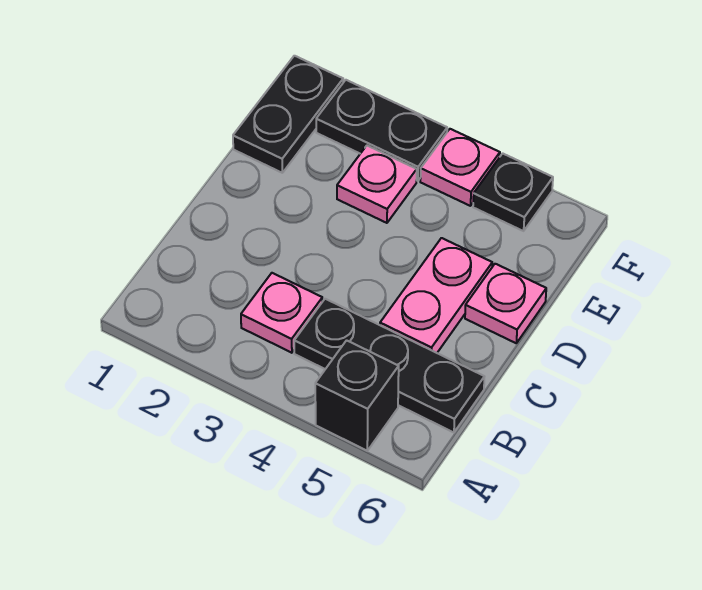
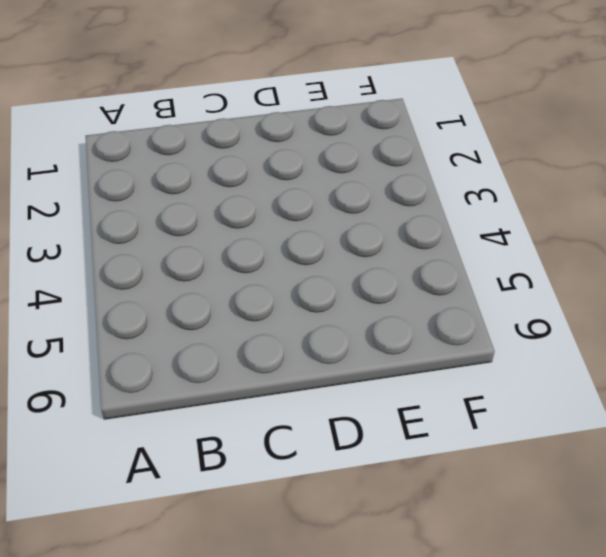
none -> black brick A5 level 1
none -> pink plate B3 level 1

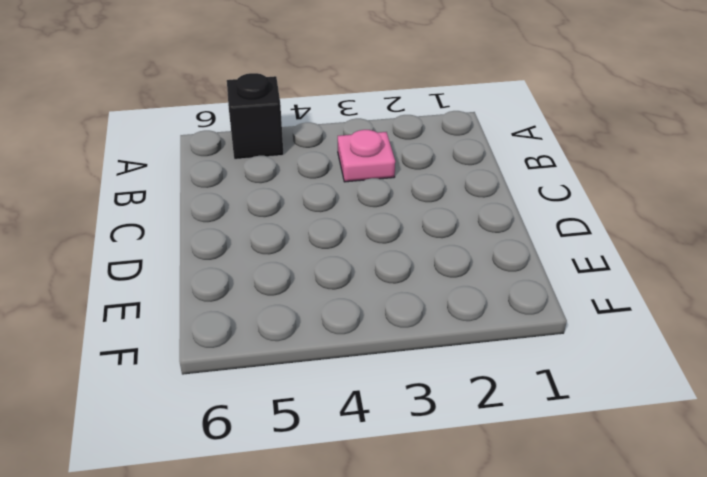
none -> black plate B4:B6 level 1
none -> pink plate C5:D5 level 1

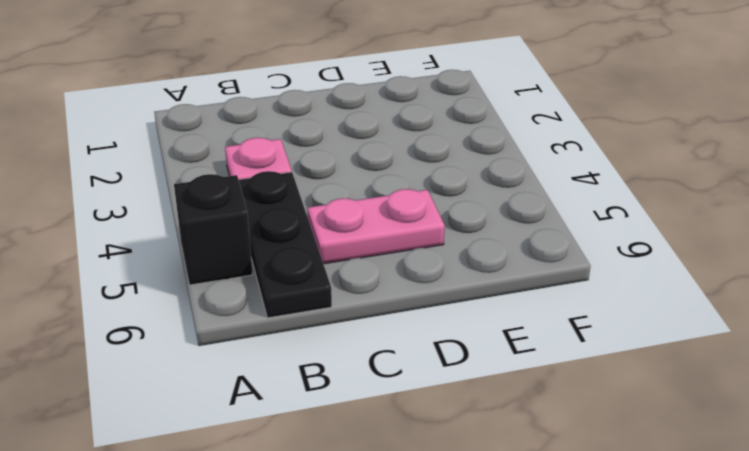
none -> pink plate D6 level 1
none -> black plate E1:F1 level 1

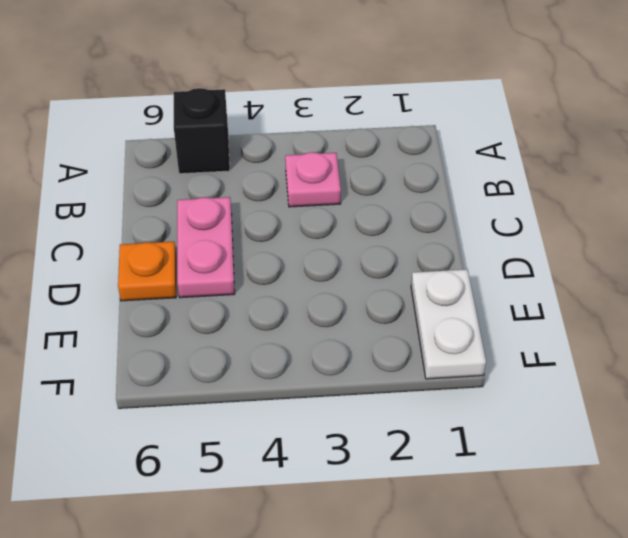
orange plate D6 level 1 -> pink plate D6 level 1
white plate E1:F1 level 1 -> black plate E1:F1 level 1
none -> black plate B4:B6 level 1
none -> pink plate E3 level 1

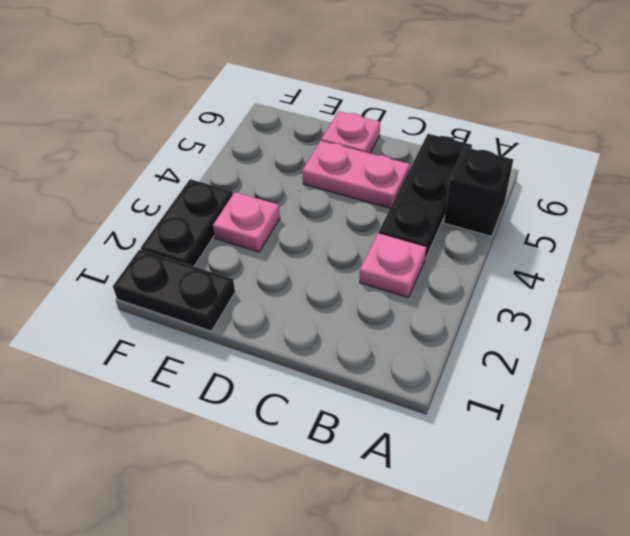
none -> pink plate F4 level 1
none -> black plate F5 level 1

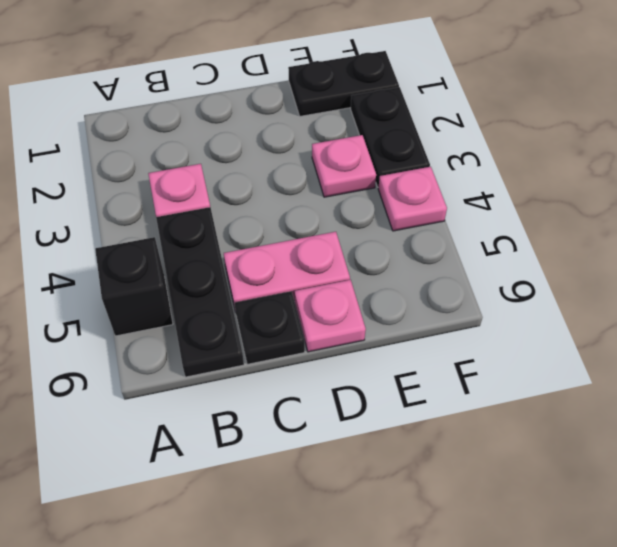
black plate C6 level 1 -> black plate F5 level 1

